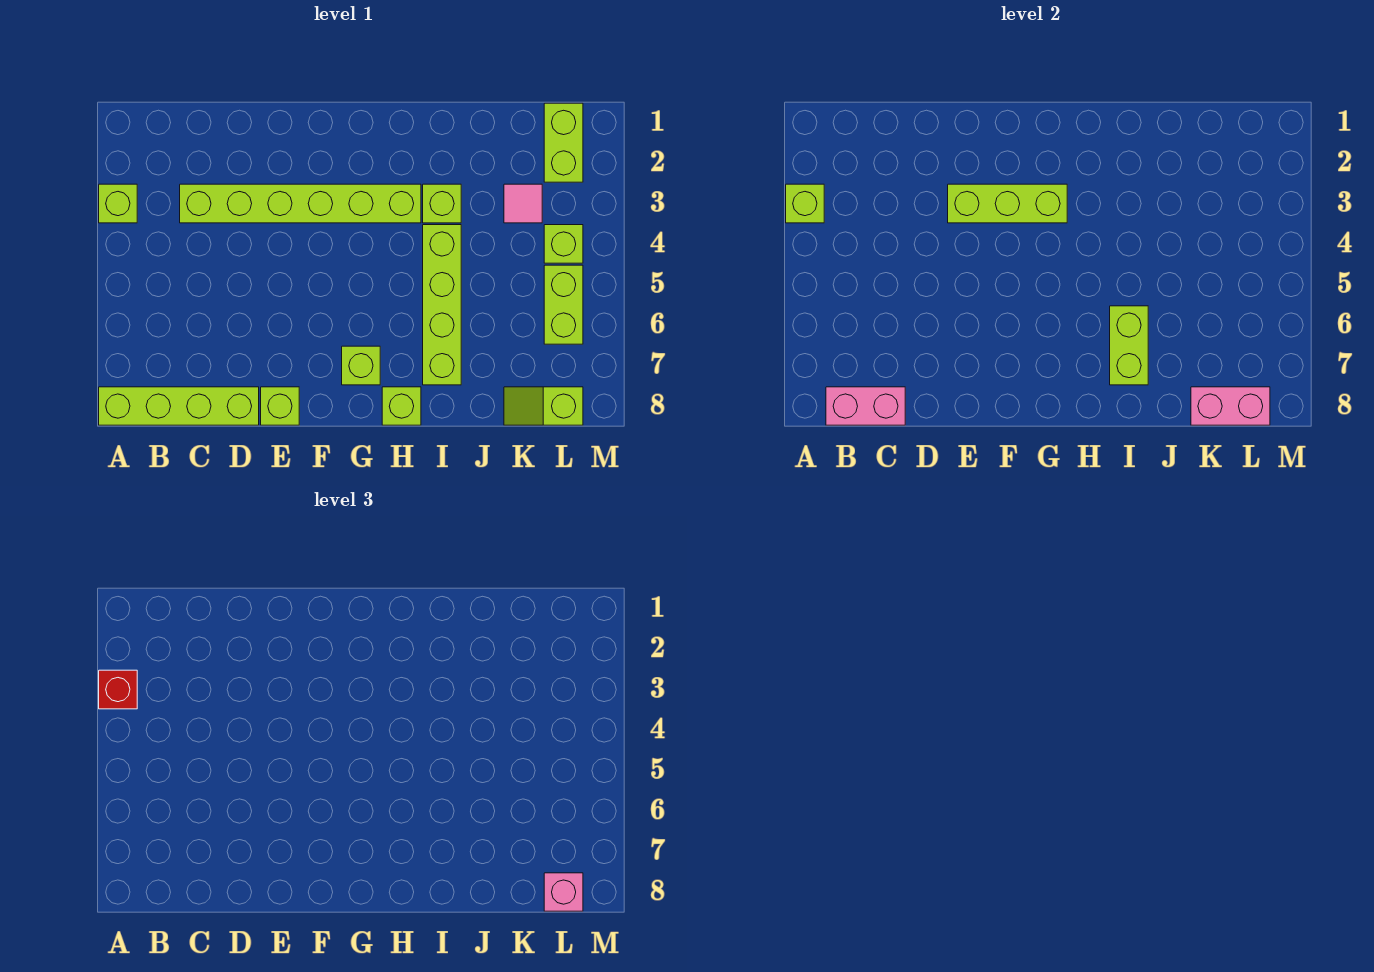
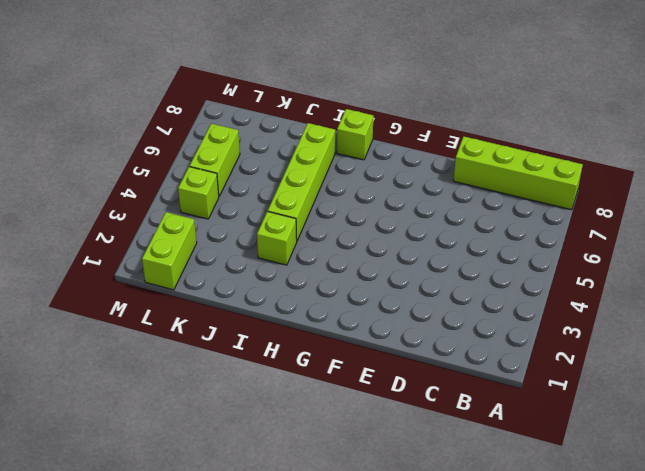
none -> lime brick A3 level 1
none -> lime brick C3:H3 level 1
none -> lime brick E8 level 1

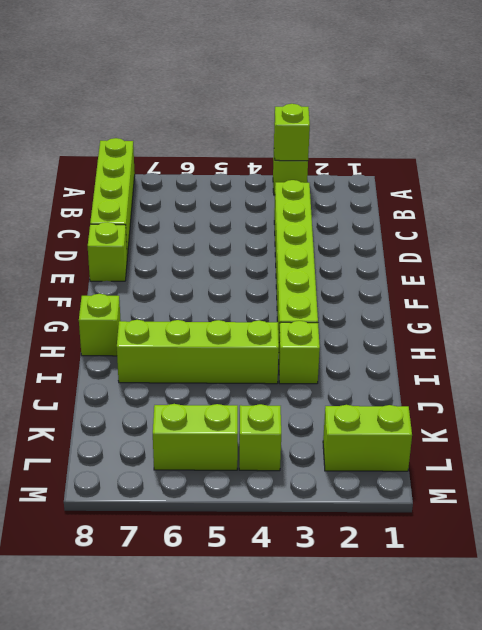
none -> lime brick G7 level 1
none -> pink tile K3 level 1
none -> lime slope K8:L8 level 1 top L

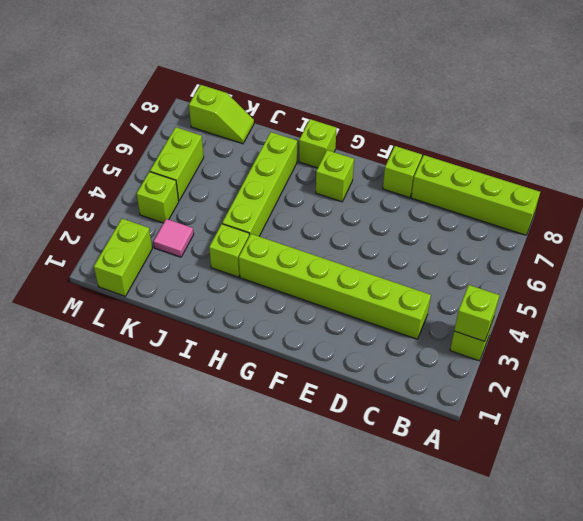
none -> pink brick B8:C8 level 2
none -> lime brick E3:G3 level 2
none -> lime brick I6:I7 level 2

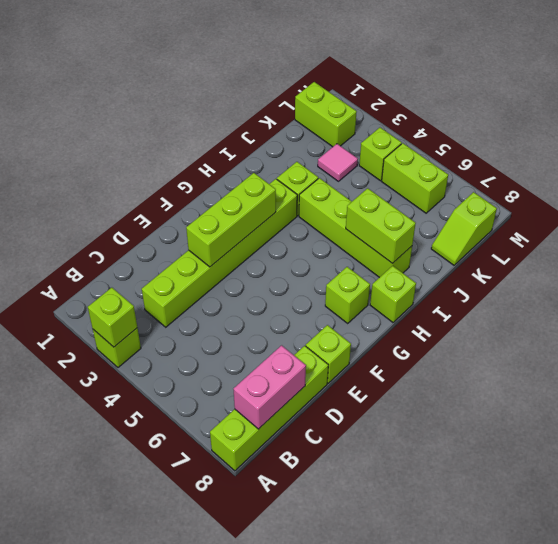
none -> pink brick K8:L8 level 2
none -> red brick A3 level 3
none -> pink brick L8 level 3

